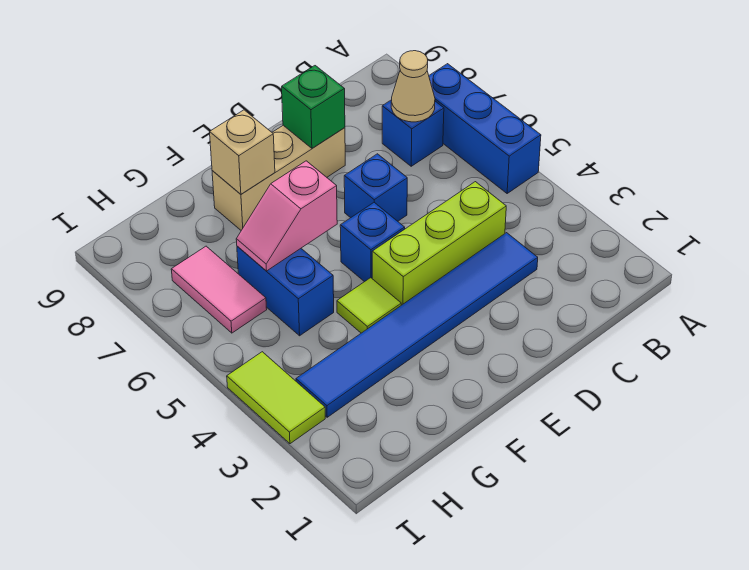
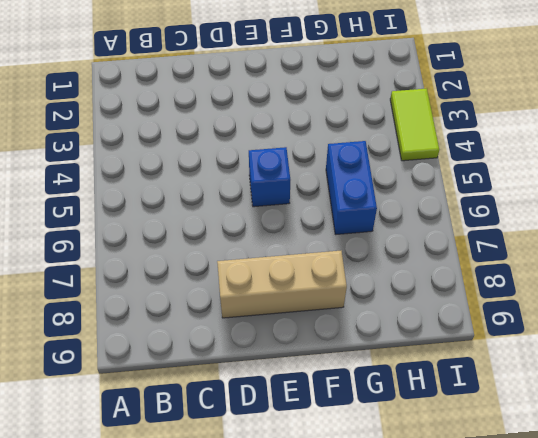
none -> blue brick A5:A7 level 1
none -> blue brick B7 level 1
none -> blue tile C3:H3 level 1

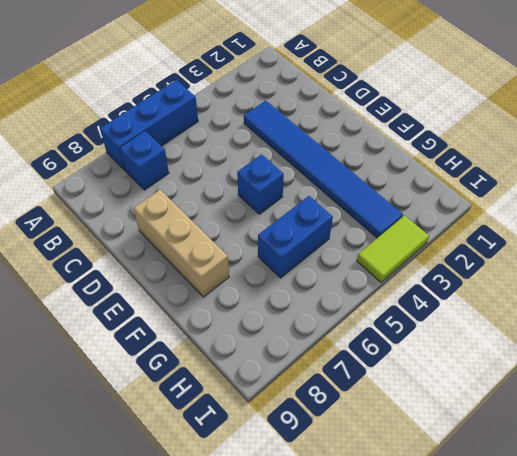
none -> lime brick C4:E4 level 1
none -> blue brick D6 level 1
none -> lime tile F4 level 1

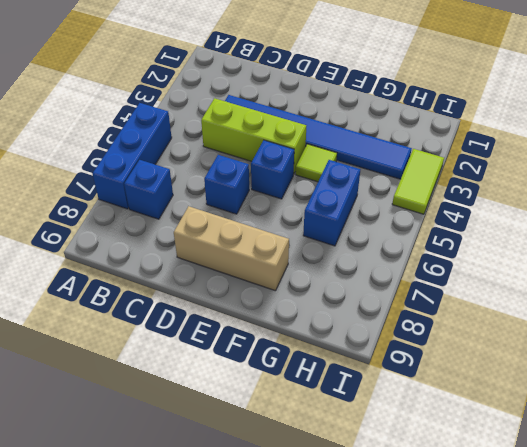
none -> pink tile H6:H7 level 1
none -> tan cone B7 level 2
none -> green brick D8 level 2

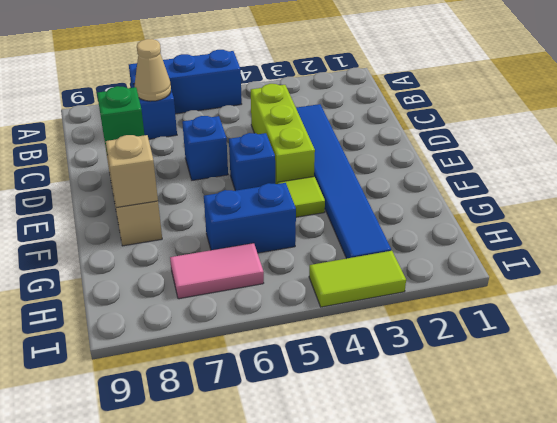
none -> pink slope F6:G6 level 2 top F

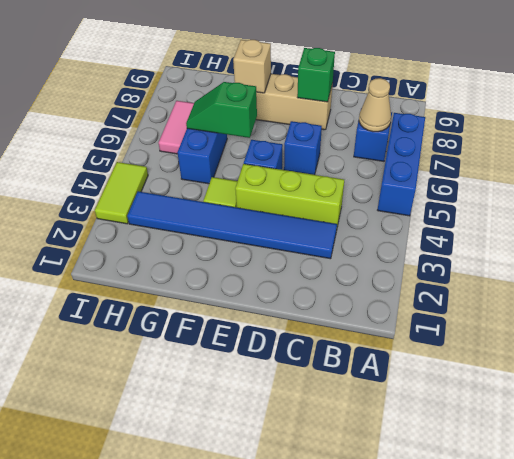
green slope F6:G6 level 2 top F -> pink slope F6:G6 level 2 top F

